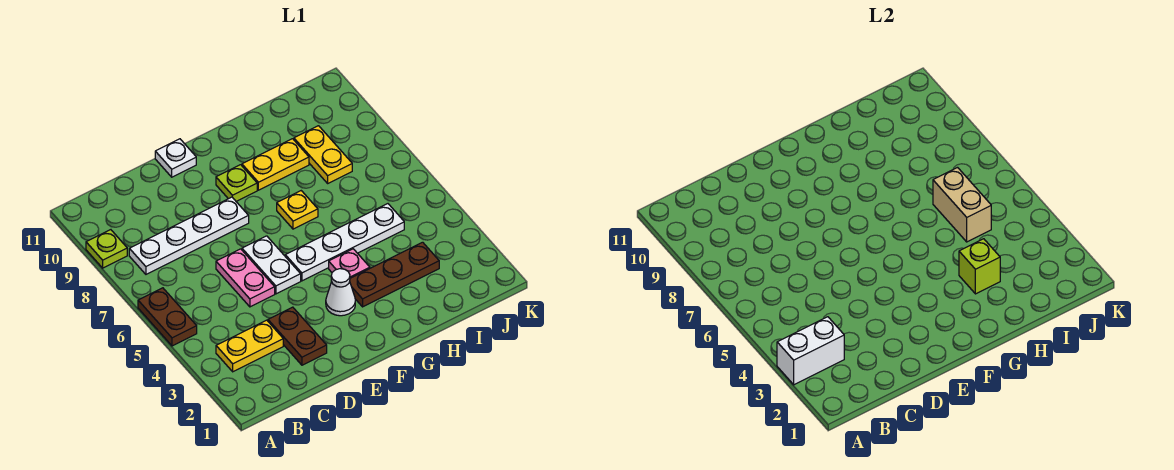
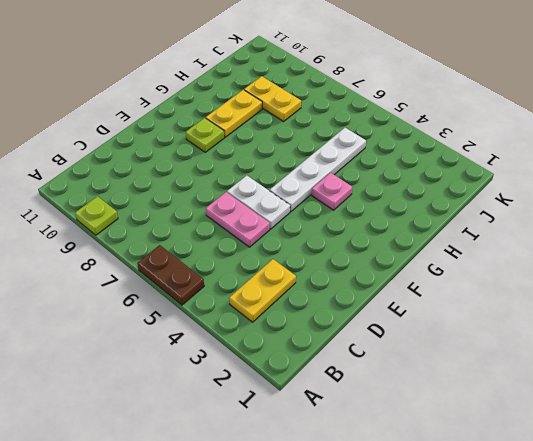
none -> white plate B8:E8 level 1
none -> brown plate D2:D3 level 1
none -> white plate E11 level 1

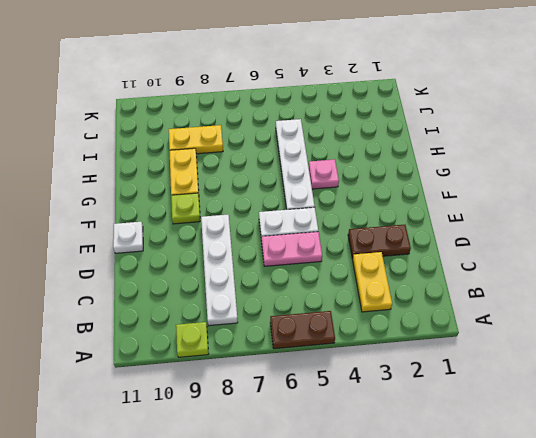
none -> white cone F3 level 1
none -> brown plate G3:I3 level 1
none -> yellow plate G7 level 1

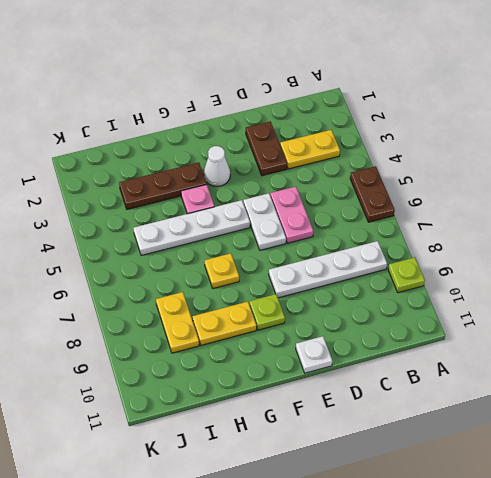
none -> white brick A3:B3 level 2
none -> lime brick H3 level 2
none -> tan brick I5:I6 level 2

